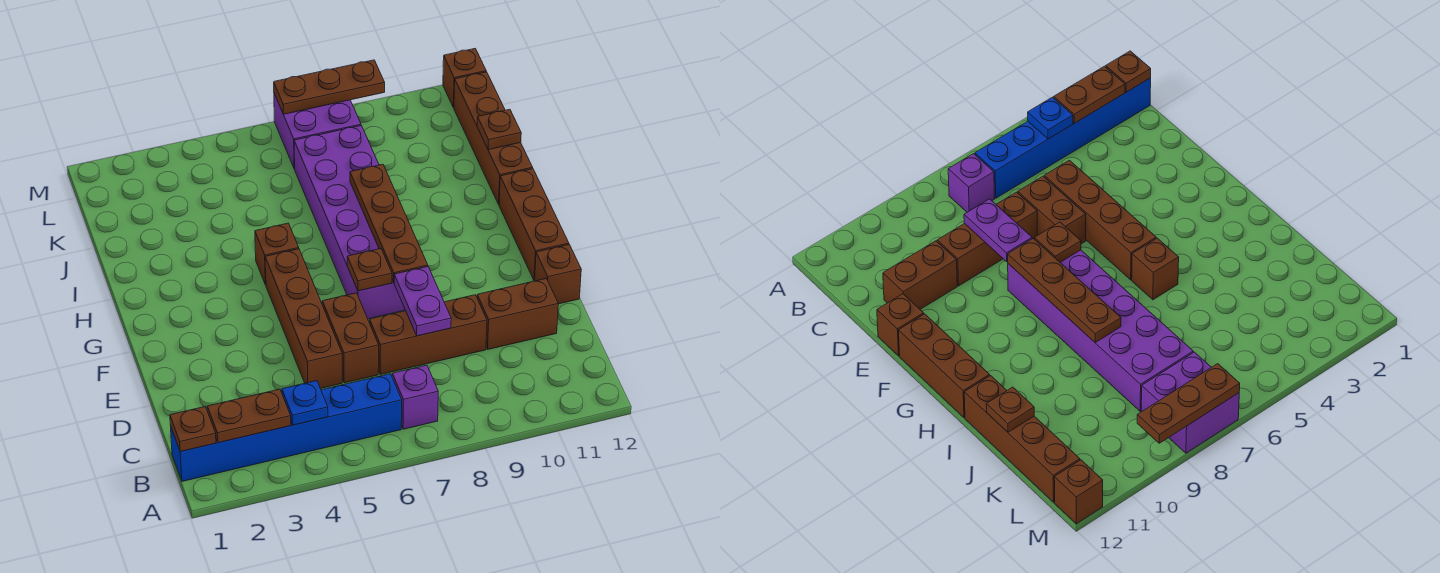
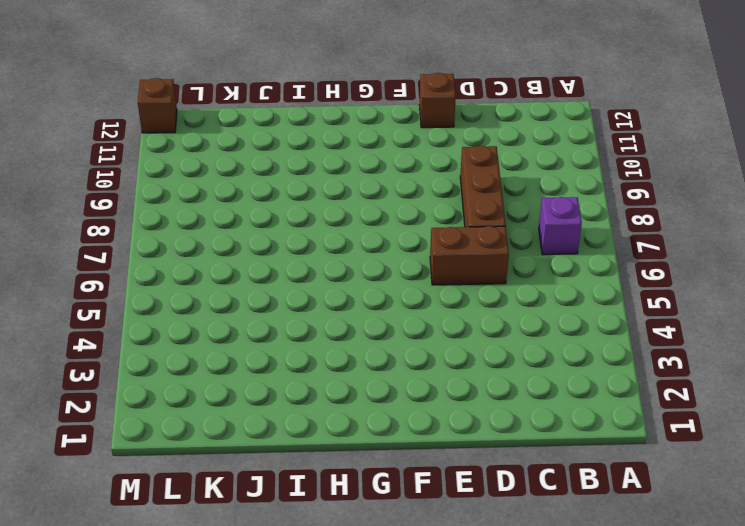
none -> blue brick B1:B6 level 1
none -> brown brick D5:G5 level 1
none -> brown brick D10:D11 level 1

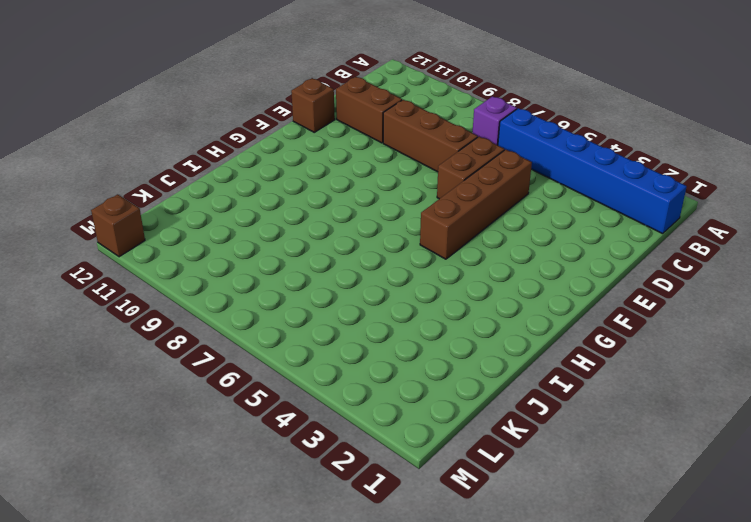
none -> purple brick F7:K8 level 1
none -> brown brick F12:H12 level 1
none -> brown brick H5 level 1

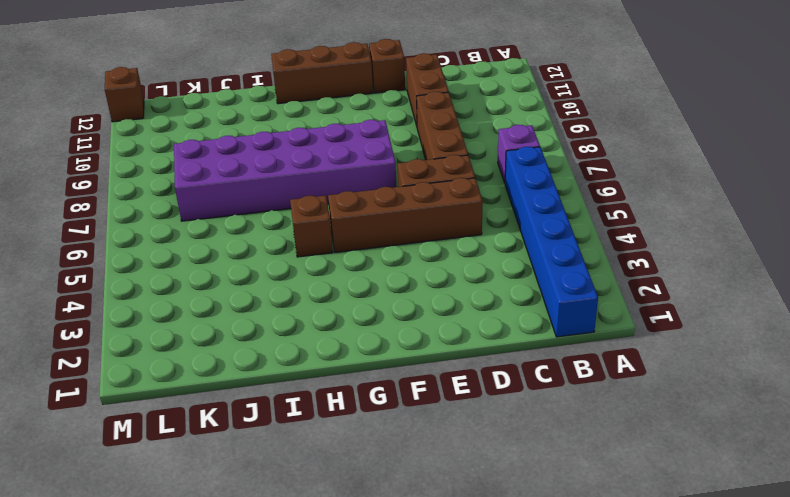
none -> brown brick I12:L12 level 1
none -> purple brick L7:M8 level 1
none -> brown plate B1 level 2

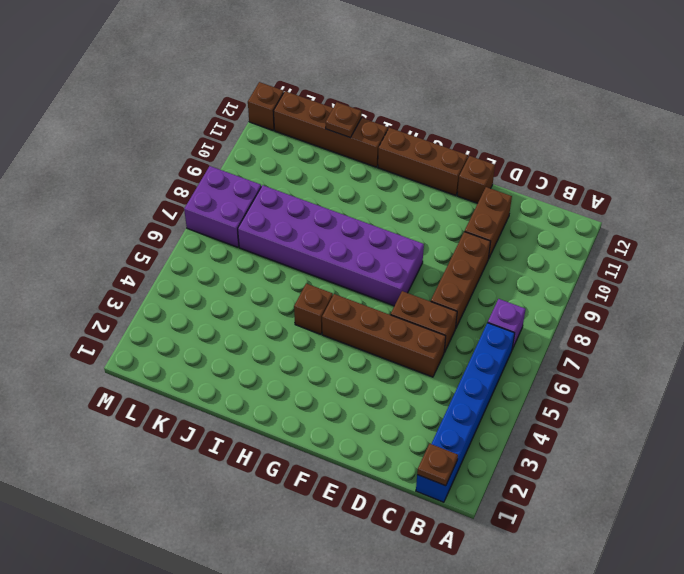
none -> brown plate B2:B3 level 2
none -> blue plate B4 level 2
none -> purple plate D8:E8 level 2

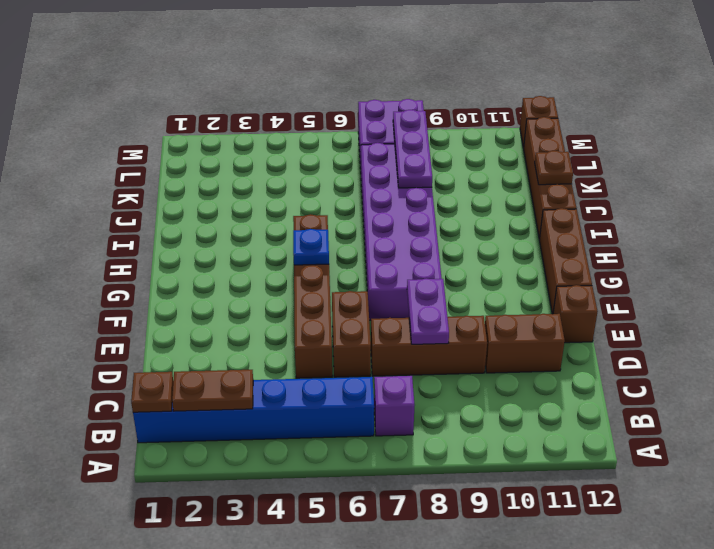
blue plate G5 level 2 -> blue plate B4 level 2
purple plate J8:L8 level 2 -> none
none -> brown plate F7 level 2
none -> brown plate F8:I8 level 2
none -> brown plate M7:M9 level 2

